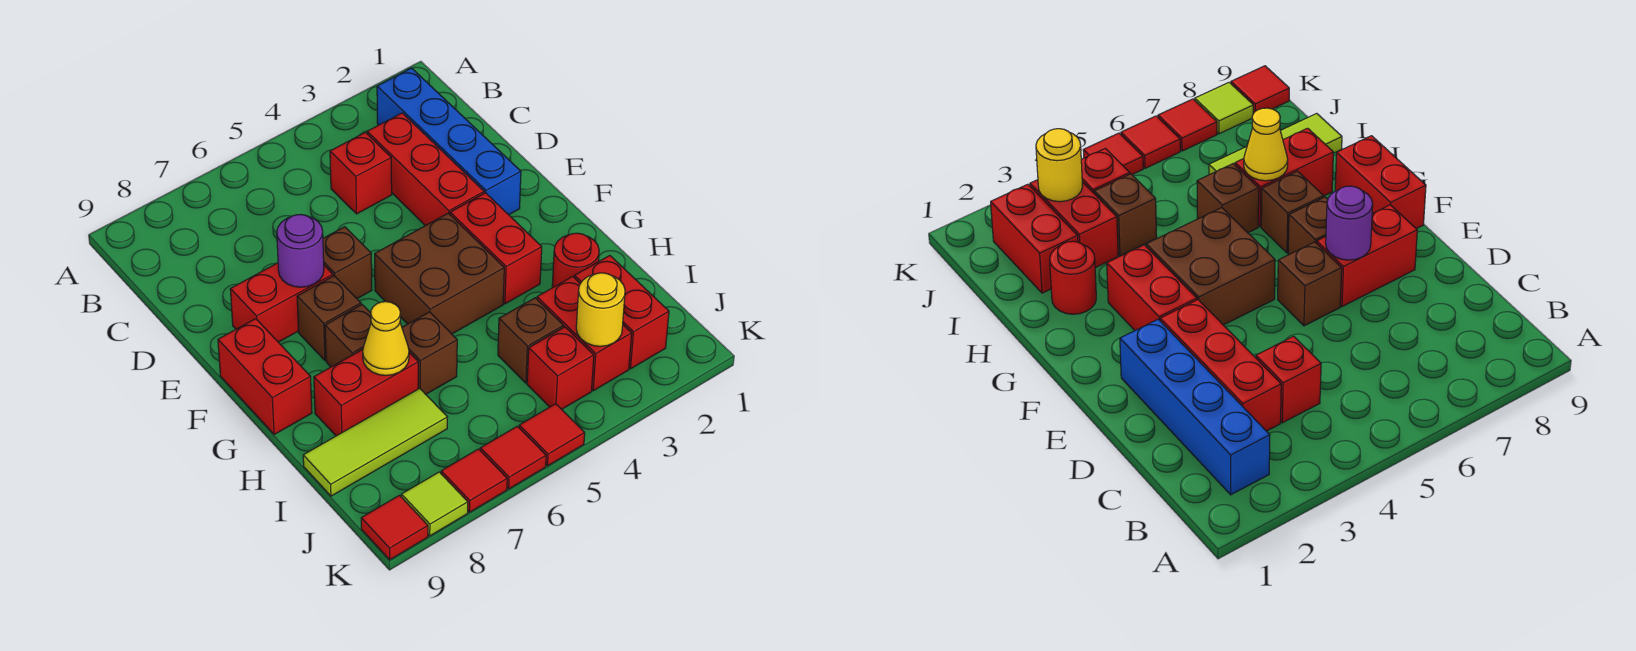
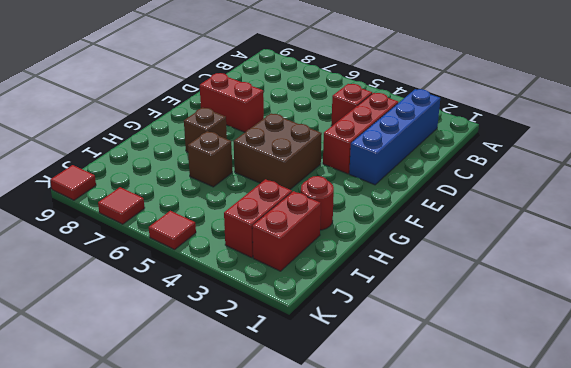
none -> brown brick E6 level 1
none -> red brick F3:G3 level 1
none -> brown brick F7 level 1

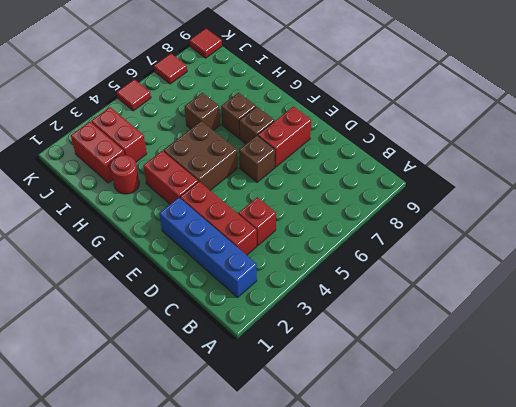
none -> red brick F9:G9 level 1
none -> red brick H7:H8 level 1
none -> brown brick I4 level 1

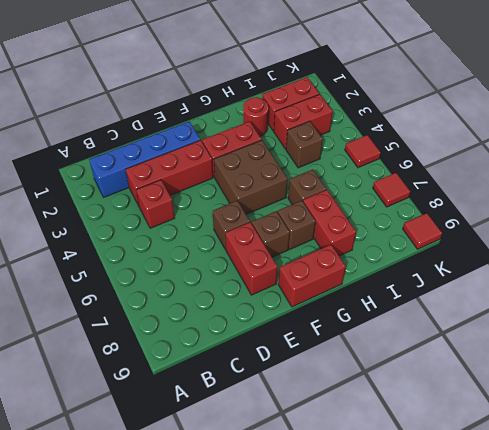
none -> lime tile I7:I9 level 1
none -> red brick J4 level 1
none -> red tile K6 level 1

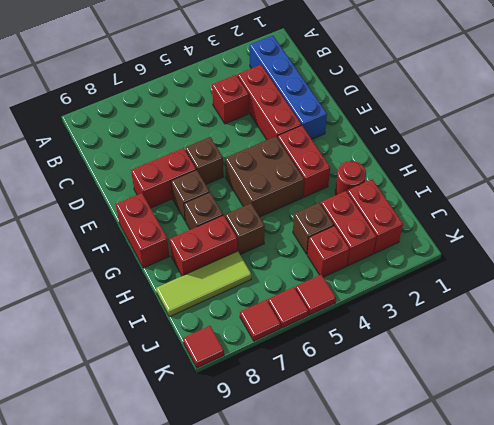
none -> lime tile K8 level 1
none -> purple round brick E7 level 2
none -> yellow cone H7 level 2

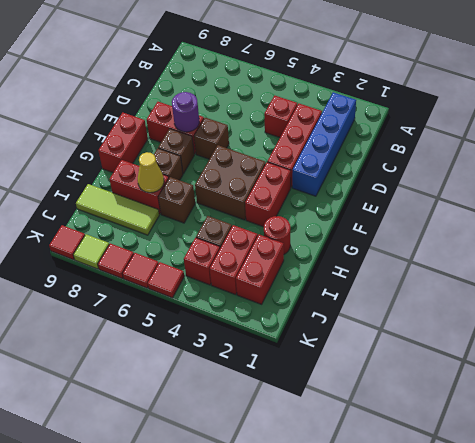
none -> yellow round brick J3 level 2

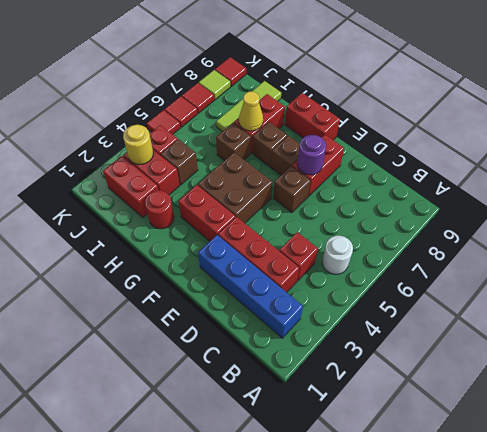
white round brick B5 level 1 -> none

